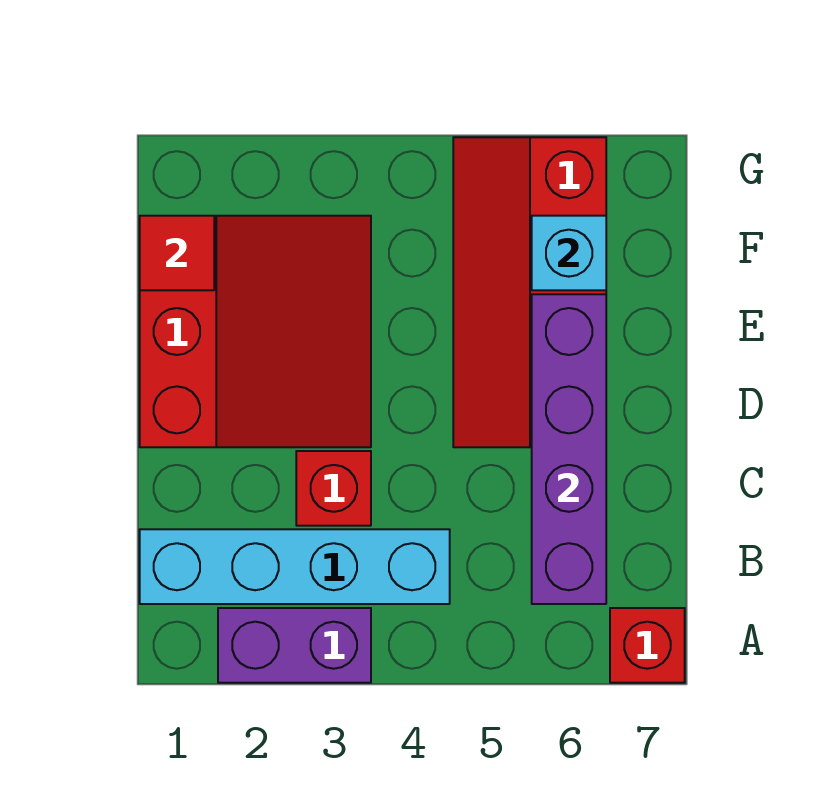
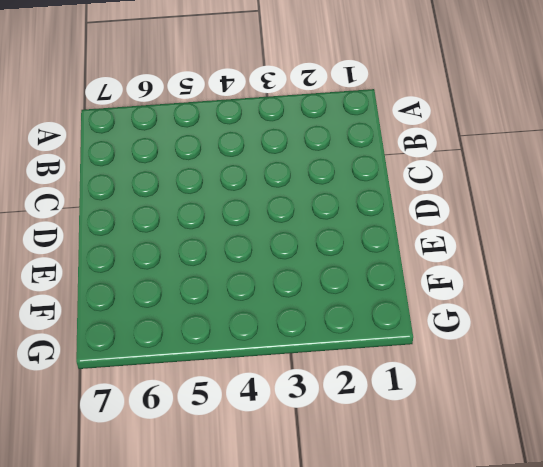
none -> purple brick A2:A3 level 1
none -> red brick A7 level 1

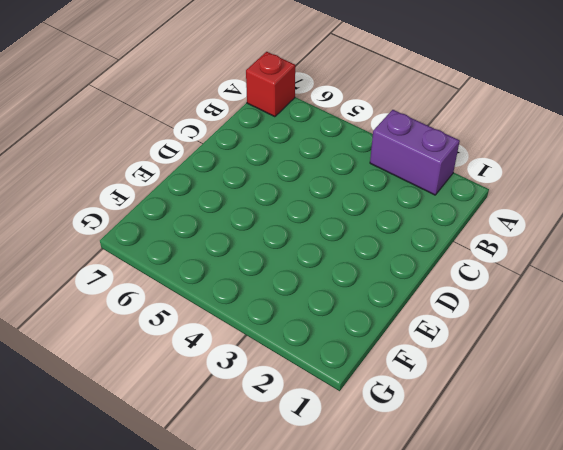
none -> cyan brick B1:B4 level 1
none -> red brick C3 level 1

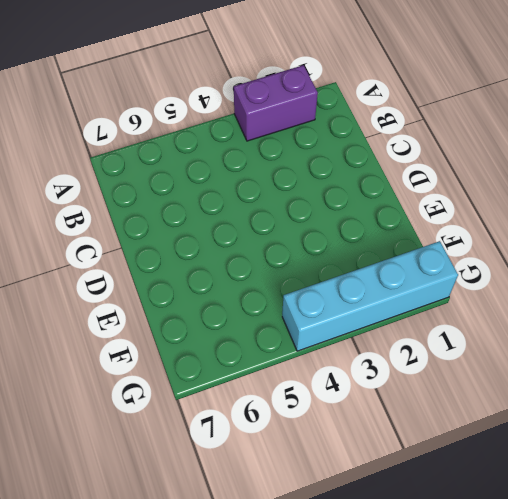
cyan brick G1:G4 level 1 -> cyan brick B1:B4 level 1
none -> red brick A7 level 1
none -> red brick C3 level 1

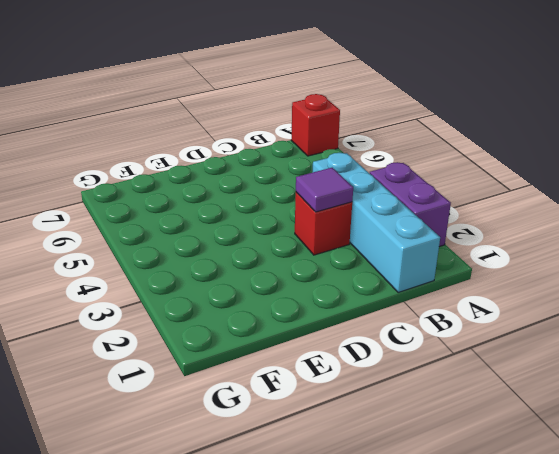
purple tile C3 level 2 -> none
none -> red slope D1:F3 level 1 top 1
none -> red slope D5:G6 level 1 top 6

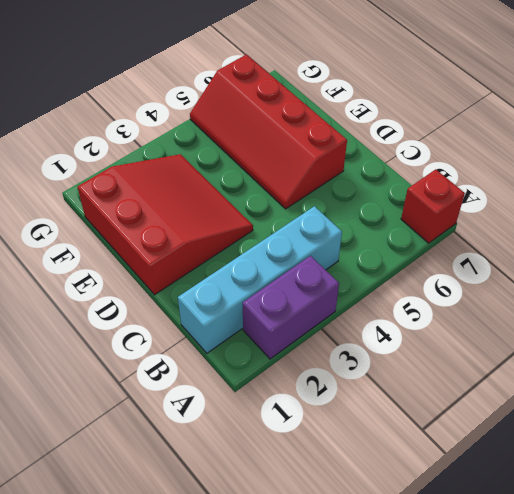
none -> red brick C3 level 1
none -> purple brick B6:E6 level 2

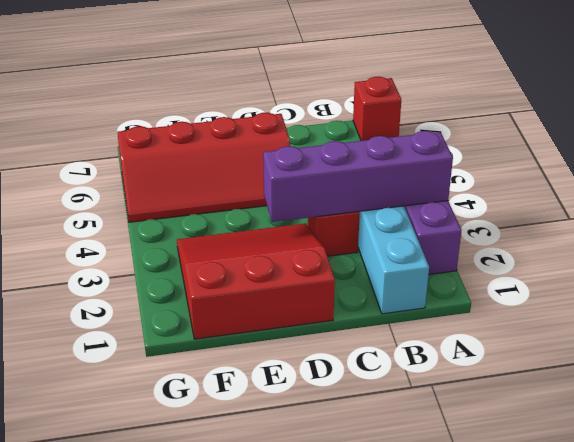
purple brick A3:D3 level 2 -> purple brick B6:E6 level 2
none -> red tile F1 level 2
none -> cyan brick F6 level 2

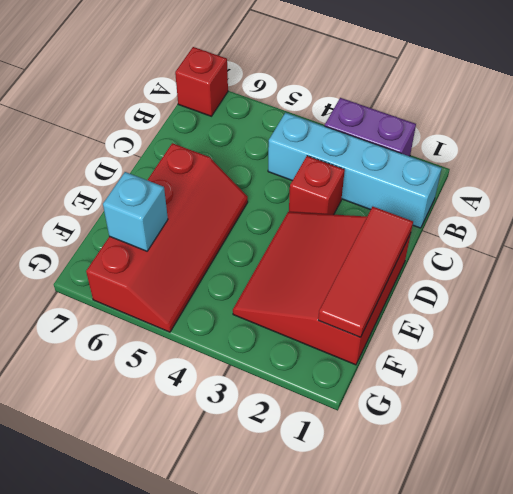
red tile D1:F1 level 2 -> red tile F1 level 2
none -> purple brick B6:E6 level 2

